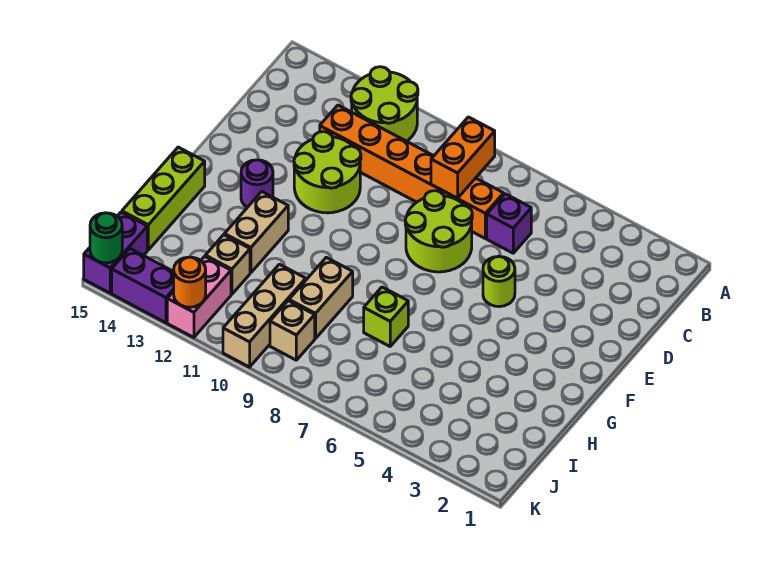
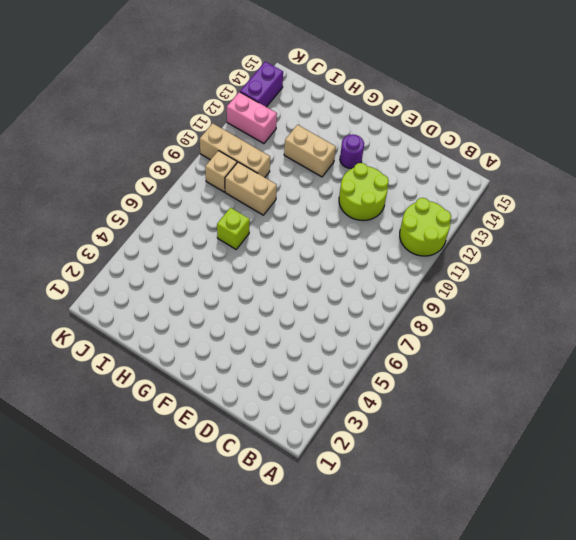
none -> purple brick C6 level 1
none -> orange brick C7:C12 level 1
none -> lime round brick D7:E8 level 1

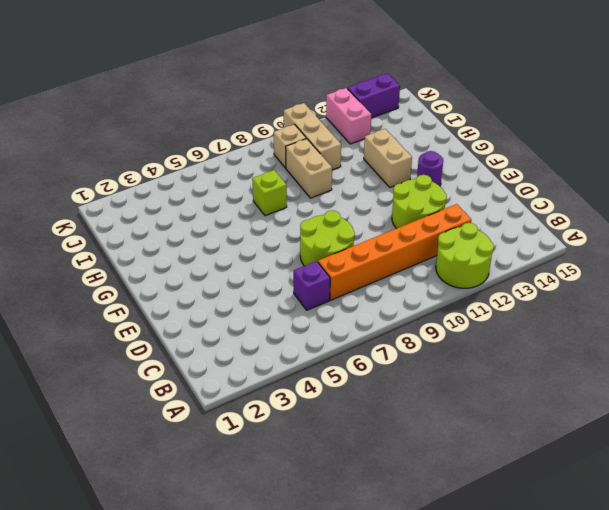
none -> lime round brick E5 level 1
none -> lime brick G15:I15 level 1
none -> tan brick I12 level 1

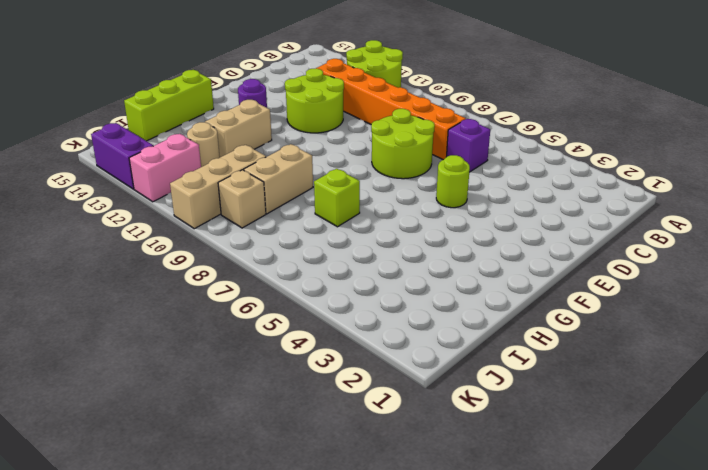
tan round brick I12 level 1 -> tan brick I12 level 1
none -> purple brick J15:K15 level 1
none -> orange brick B8:C8 level 2
none -> orange round brick K12 level 2

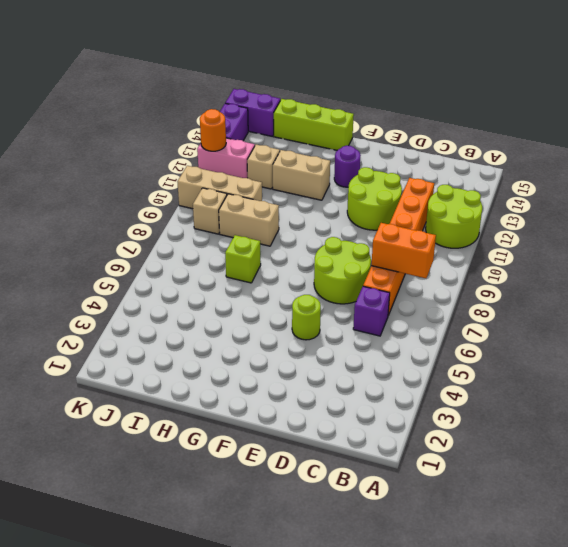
none -> green round brick K15 level 2

